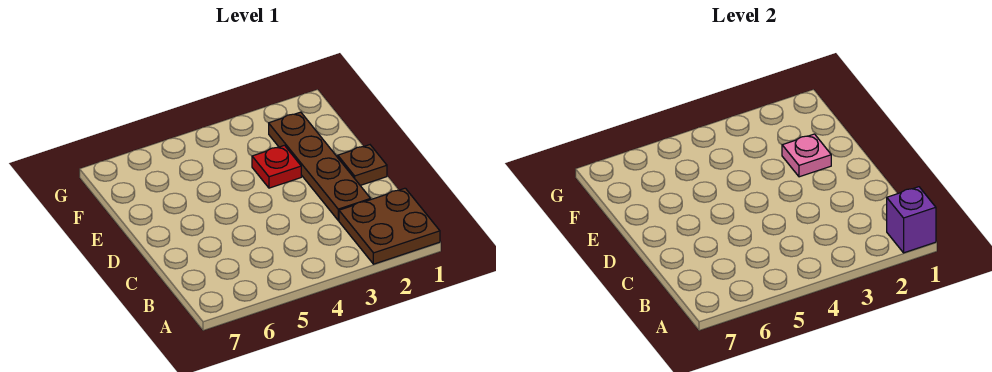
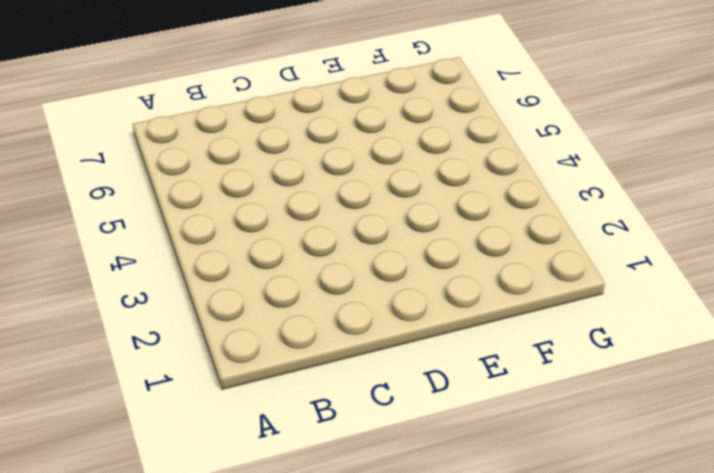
none -> brown plate A1:B2 level 1
none -> brown plate C2:F2 level 1

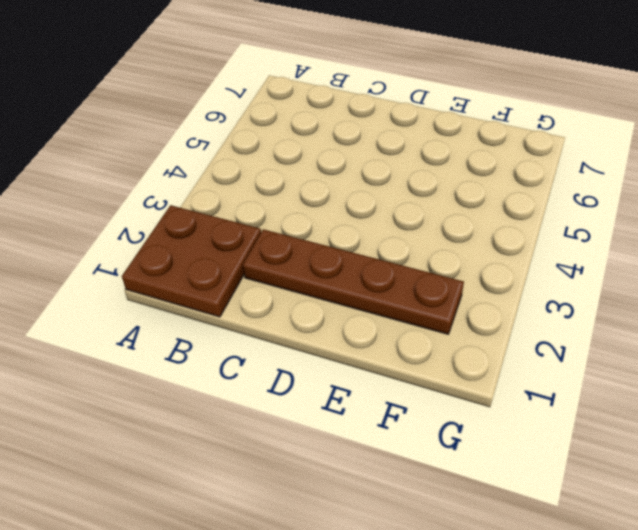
none -> brown plate D1 level 1
none -> red plate E3 level 1

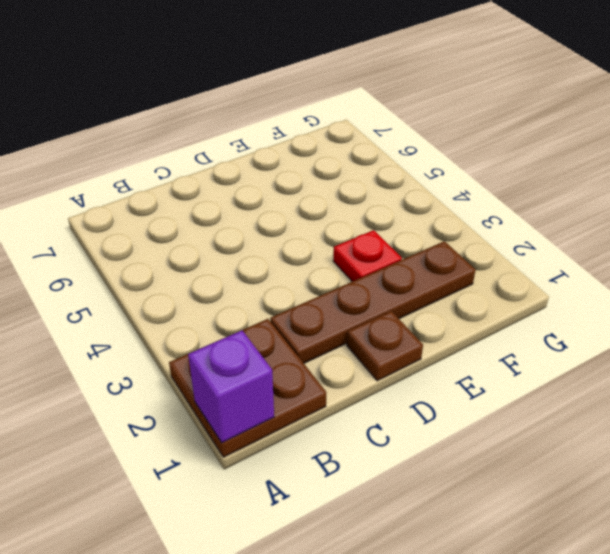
none -> pink plate E2 level 2

